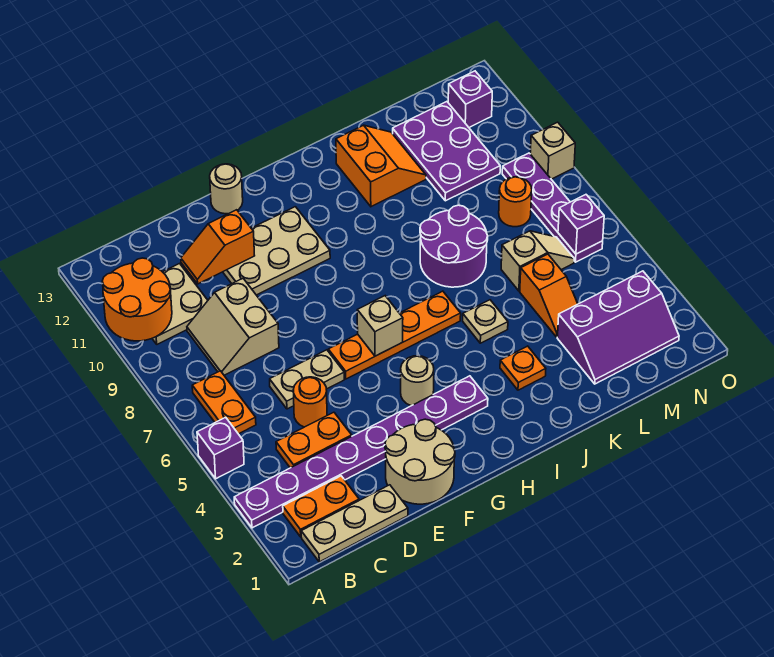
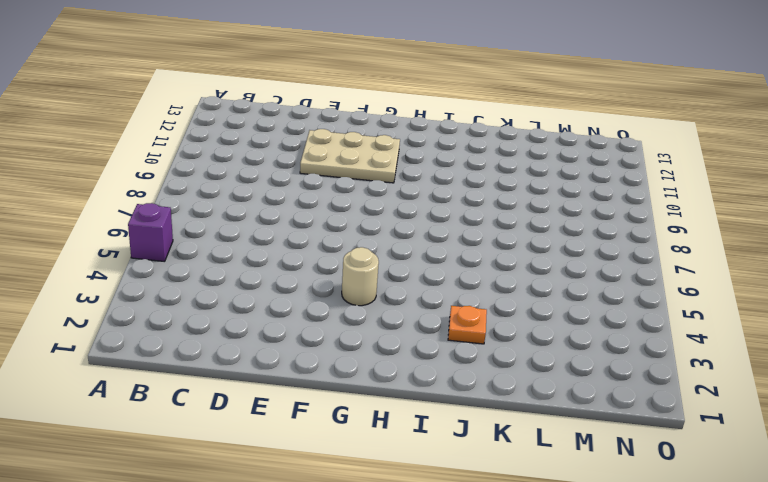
none -> purple plate A3:H3 level 1
none -> tan plate B1:D1 level 1
none -> orange plate B2:C2 level 1
none -> orange plate B6:B7 level 1

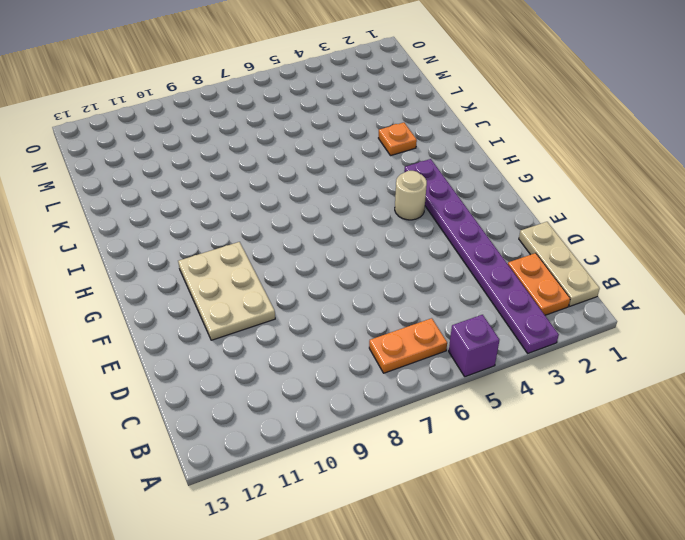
none -> tan plate B10:C11 level 1
none -> orange plate C4:D4 level 1
none -> tan slope C8:D9 level 1 top D
none -> orange round brick D5 level 1

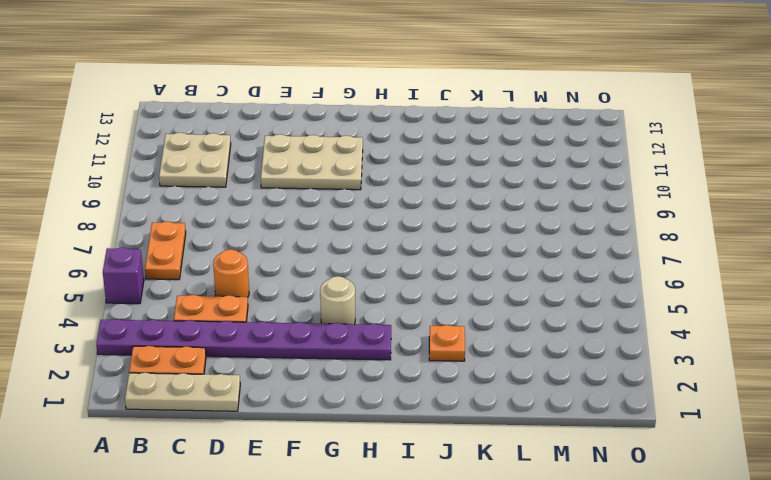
none -> tan slope C8:D9 level 1 top D
none -> tan plate D6:E6 level 1
none -> tan round brick E1:F2 level 1
none -> orange plate F6:I6 level 1

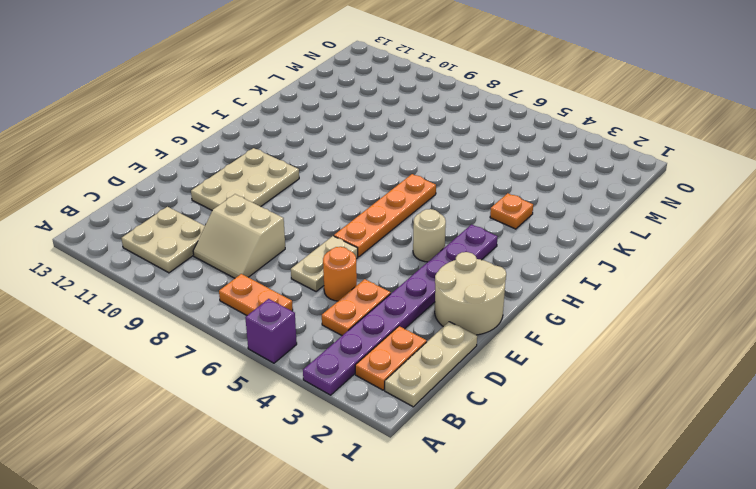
none -> tan round brick F13 level 1
none -> tan plate J5 level 1
none -> purple round brick J7:K8 level 1
none -> orange slope J11:K12 level 1 top J

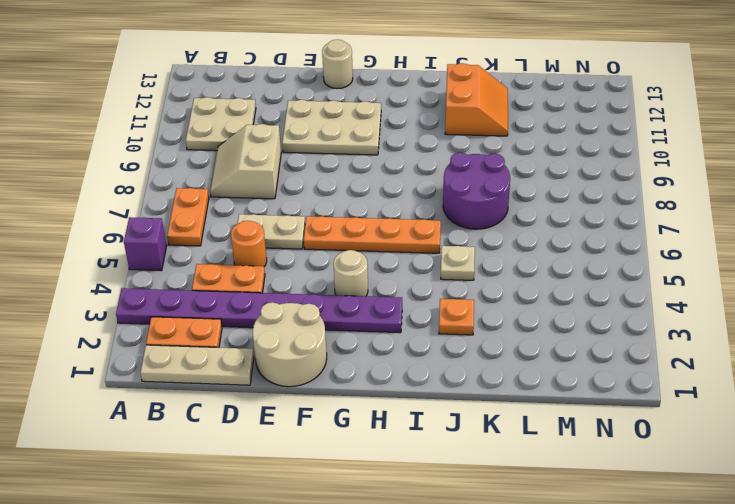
none -> purple slope L2:N3 level 1 top 3
none -> orange slope L4:L5 level 1 top 5
none -> tan slope L6:M6 level 1 top L
none -> purple plate L10:M12 level 1

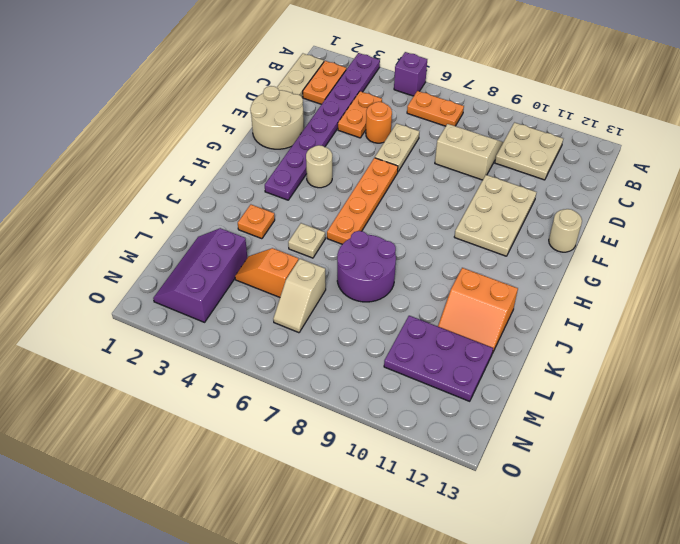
none -> orange round brick M8 level 1
none -> purple plate N6:N9 level 1
none -> purple brick N12 level 1
none -> tan brick O9 level 1

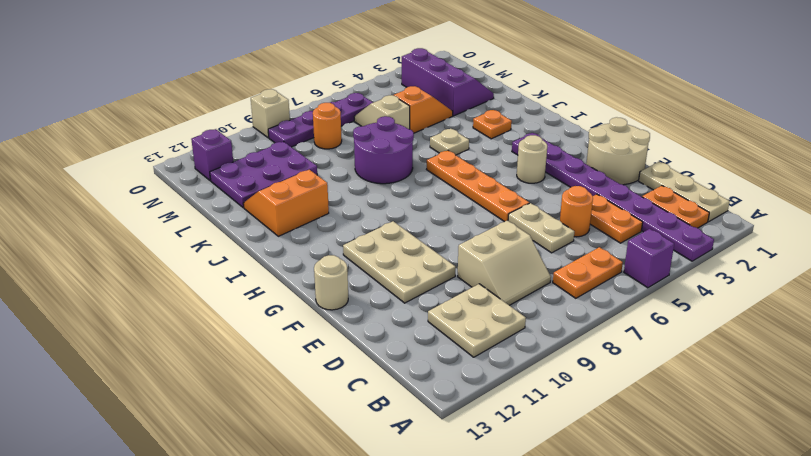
none -> orange round brick A10:B11 level 2
none -> orange slope D11:E11 level 2 top E
none -> tan brick G6 level 2
none -> purple brick N6 level 2

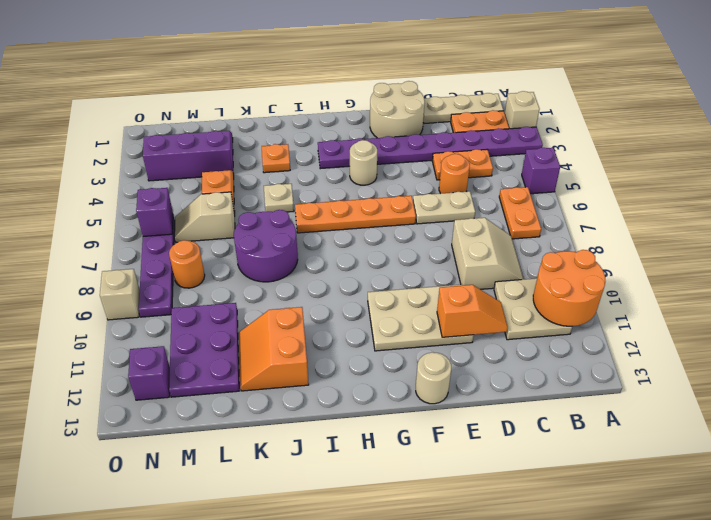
tan brick A2 level 1 -> tan brick G6 level 2

